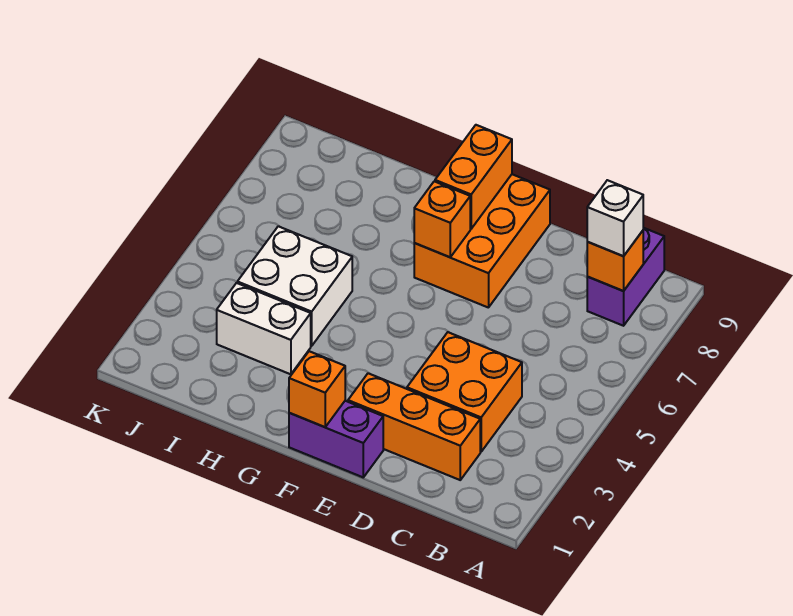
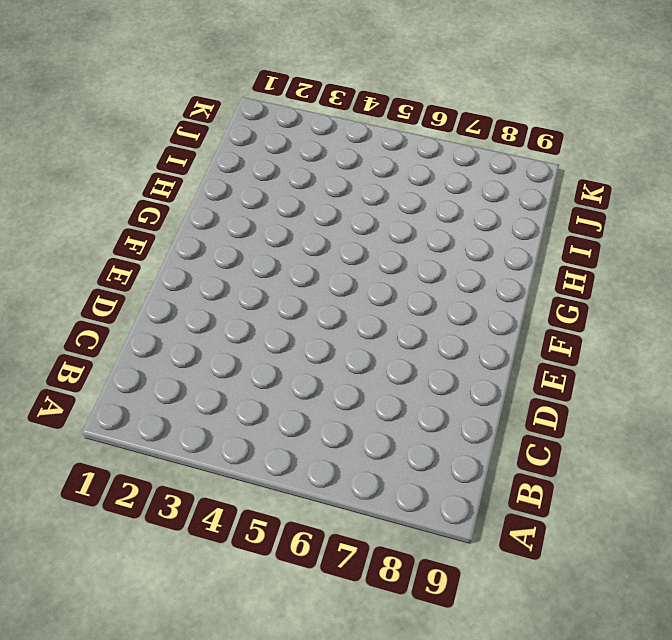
none -> purple brick B8:B9 level 1
none -> orange brick C2:E2 level 1
none -> orange brick C3:D4 level 1

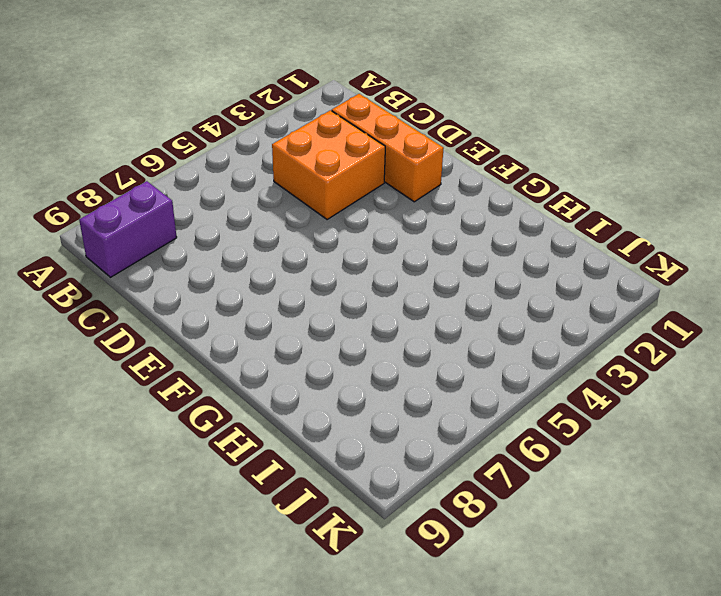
none -> purple brick E1:F1 level 1
none -> orange brick E7:F9 level 1
none -> white brick H3:I3 level 1

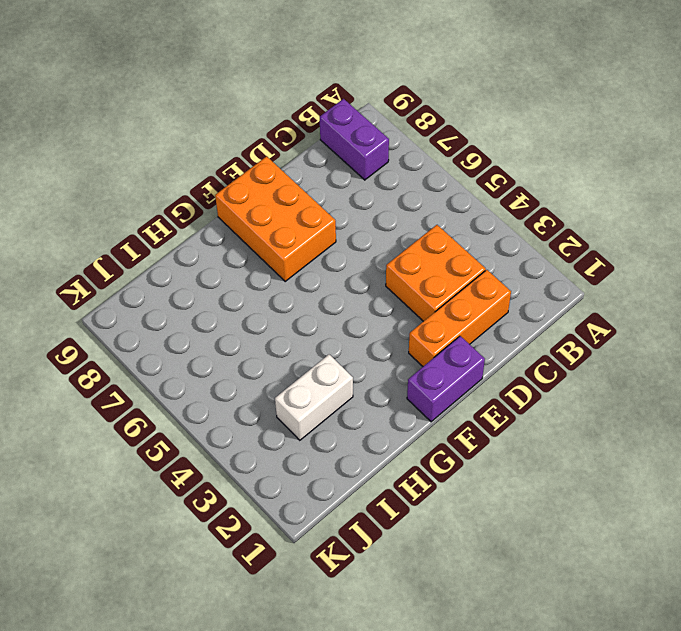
none -> white brick H4:I5 level 1
none -> orange brick B8 level 2
none -> orange brick F1 level 2

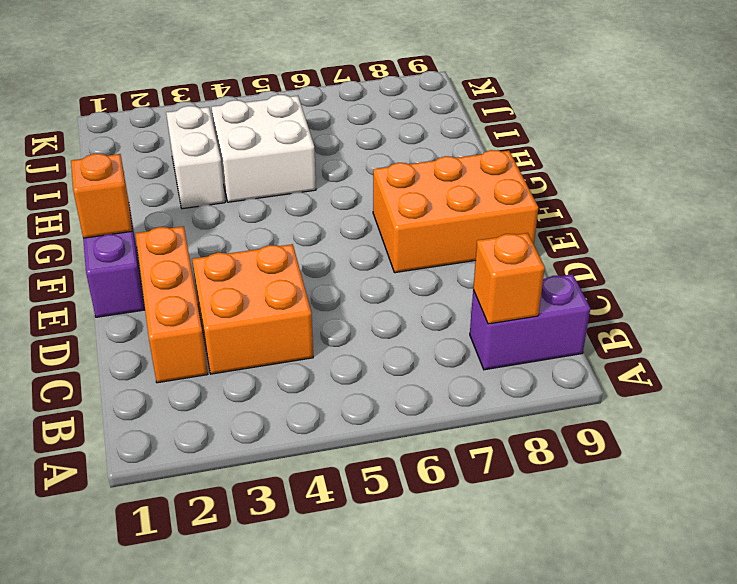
none -> orange brick F7 level 2
none -> orange brick F8:F9 level 2
none -> white brick B8 level 3

